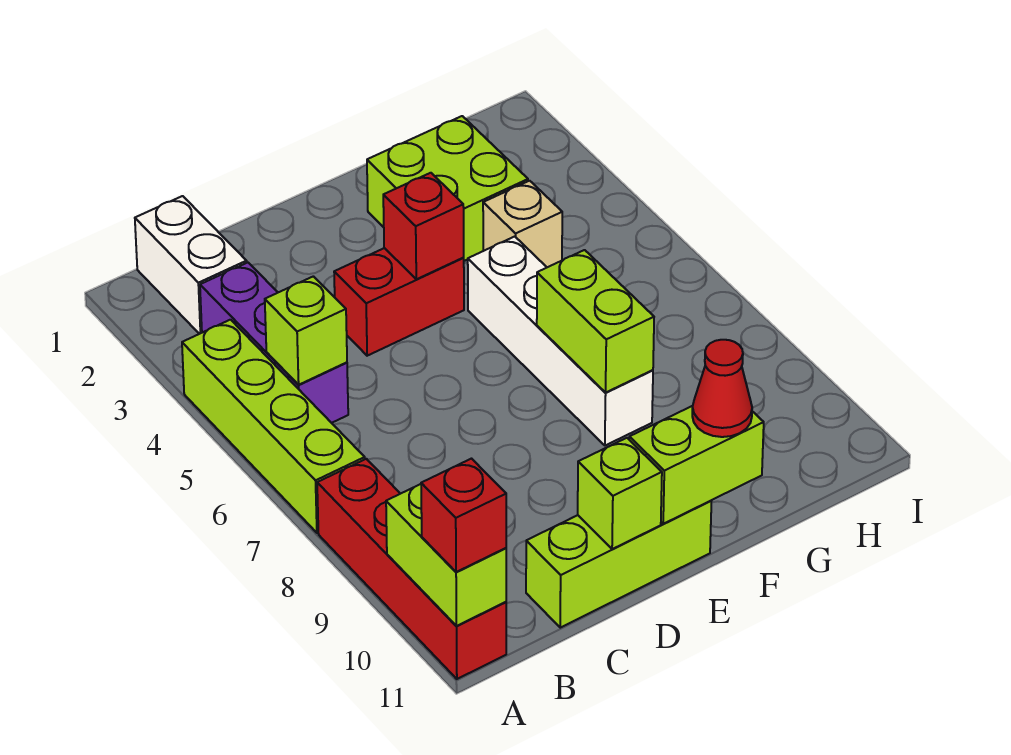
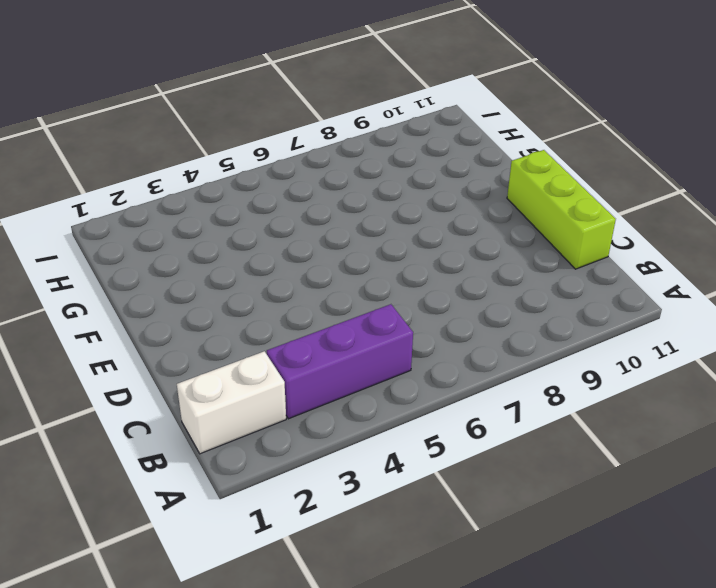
none -> lime brick A4:A7 level 1
none -> red brick A8:A11 level 1
none -> red brick D4:E4 level 1

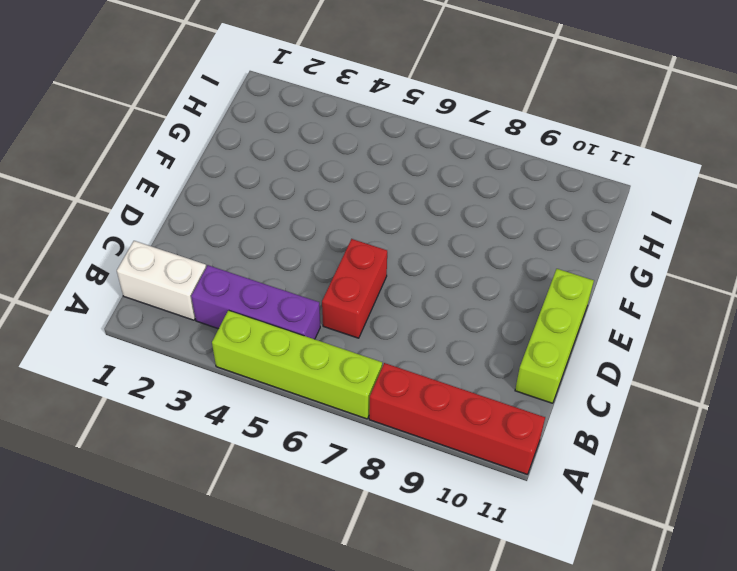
red brick C6:D6 level 1 -> red brick D4:E4 level 1
none -> lime brick F2:G3 level 1
none -> white brick F5:F8 level 1
none -> tan brick G4 level 1

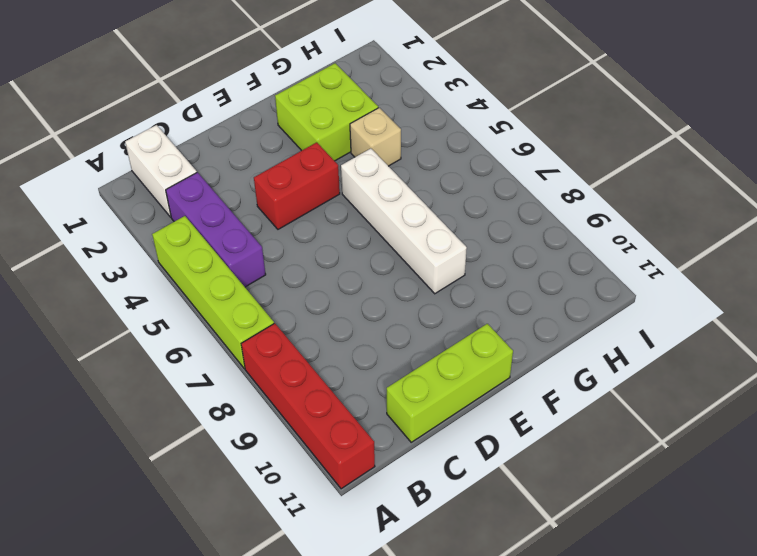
none -> lime brick A10:A11 level 2
none -> lime brick B5 level 2
none -> lime brick D11 level 2

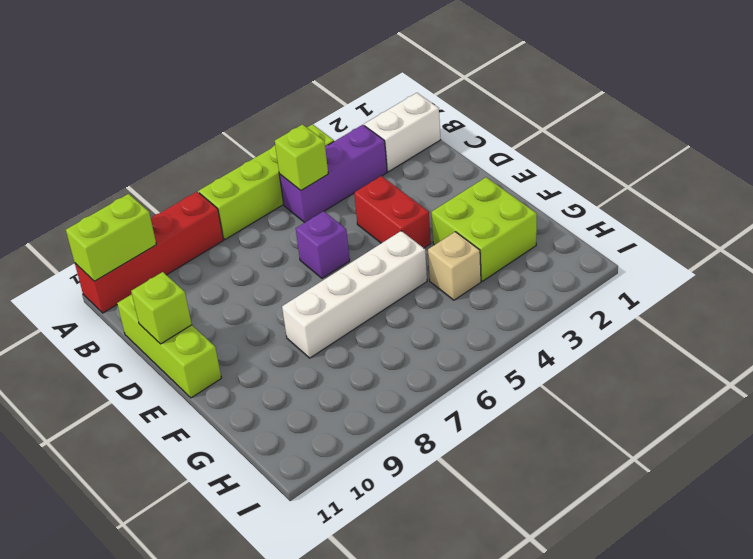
purple brick D6 level 1 -> none
none -> red brick E4 level 2
none -> lime brick E11:F11 level 2
none -> lime brick F7:F8 level 2

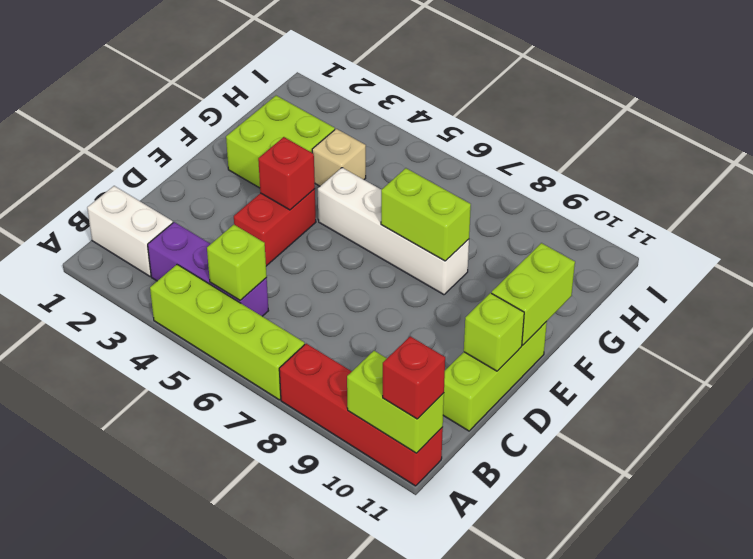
none -> red cone F11 level 3

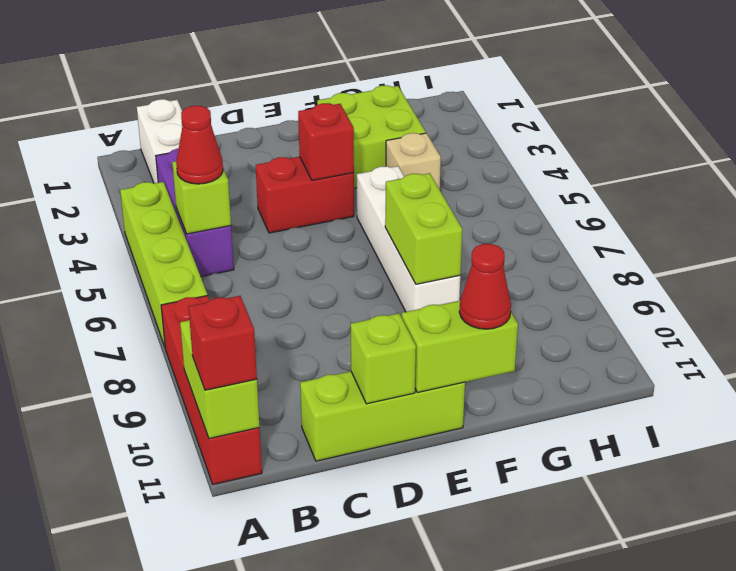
red cone B5 level 3 -> none

